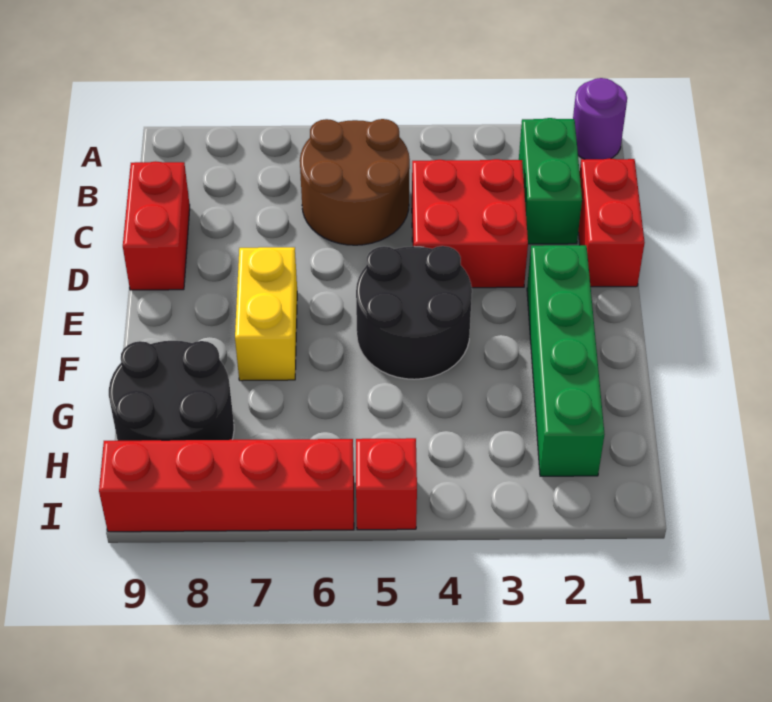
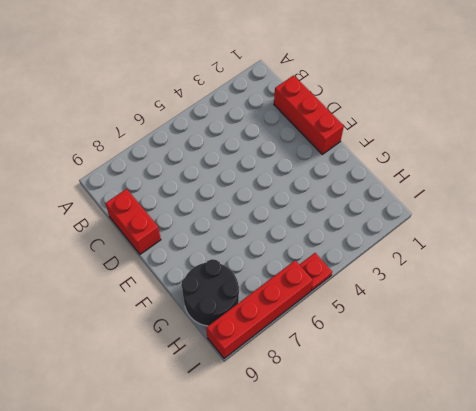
red brick C1:E1 level 1 -> red brick C1:D1 level 1
red plate I5 level 1 -> red brick I5 level 1
none -> purple round brick A1 level 1
none -> green brick B2:C2 level 1
none -> brown round brick B5:C6 level 1

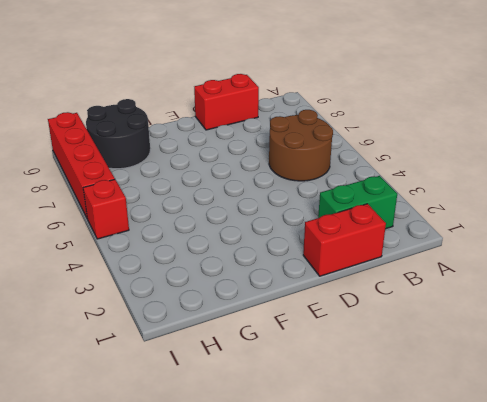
none -> purple round brick A1 level 1
none -> red brick C3:D4 level 1
none -> green brick E2:H2 level 1

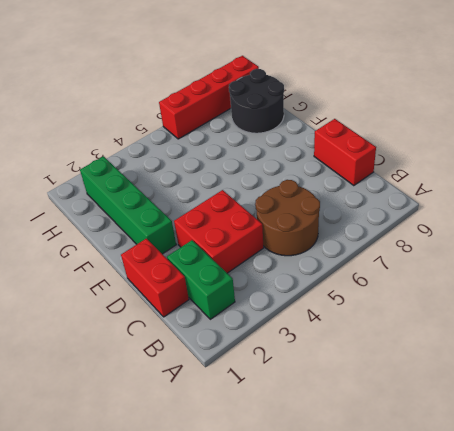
none -> purple round brick A1 level 1
none -> black round brick E4:F5 level 1
none -> yellow brick E7:F7 level 1

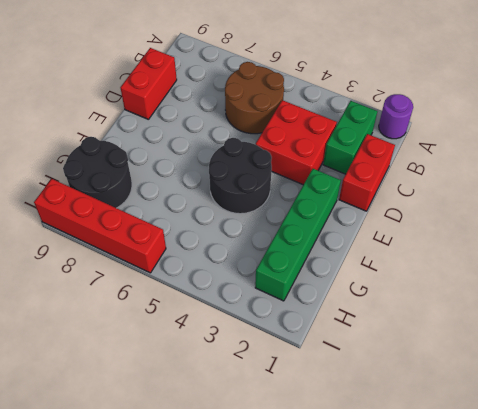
none -> yellow brick E7:F7 level 1
none -> red brick I5 level 1

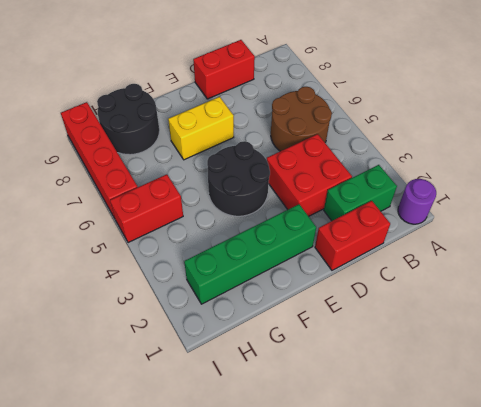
red brick H5:I5 level 1 -> red brick I5 level 1

